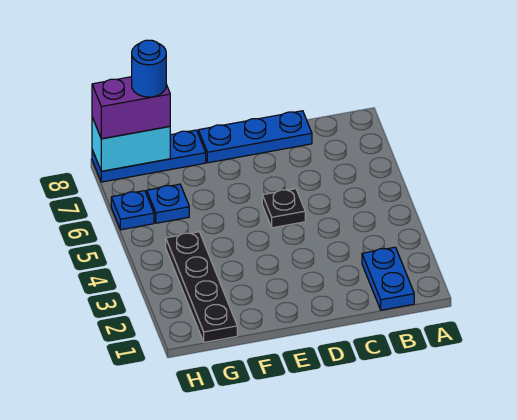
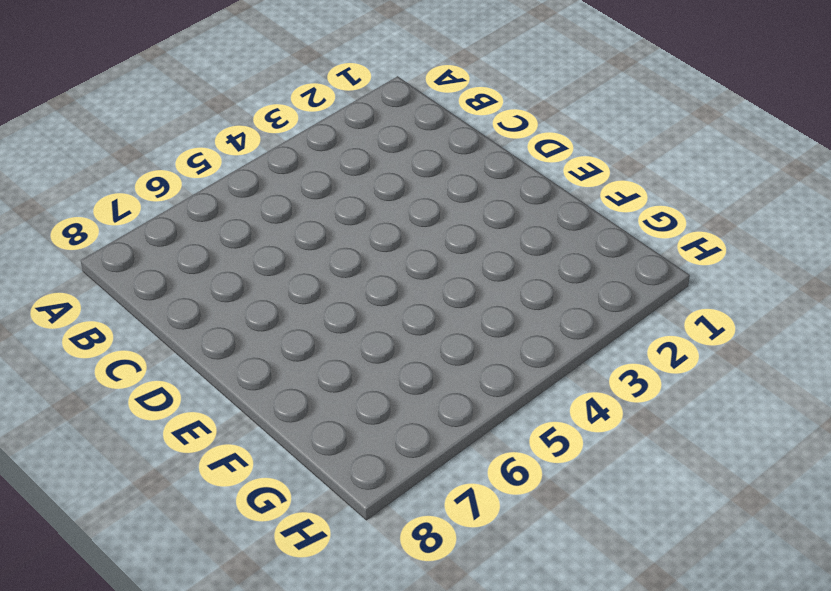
none -> blue plate B1:B2 level 1
none -> blue plate C8:E8 level 1

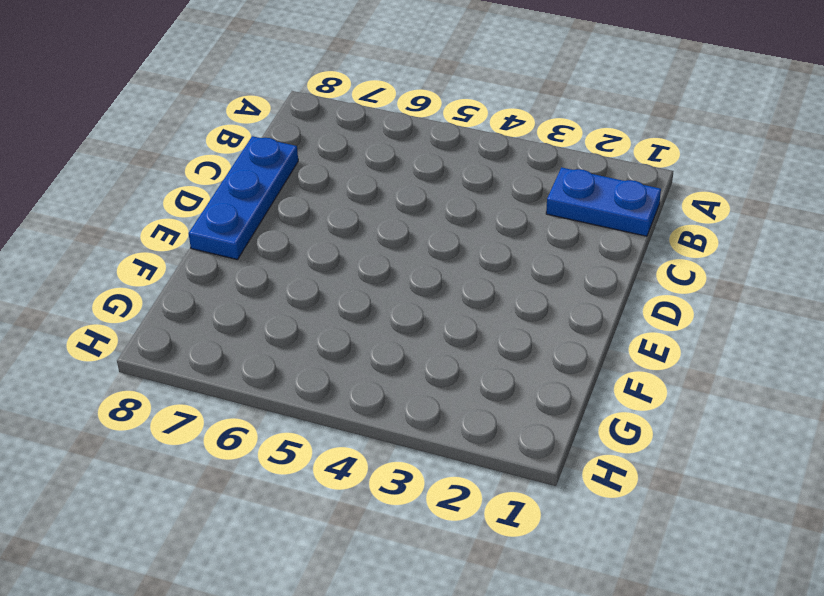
none -> black plate D5 level 1
none -> blue plate F8:H8 level 1

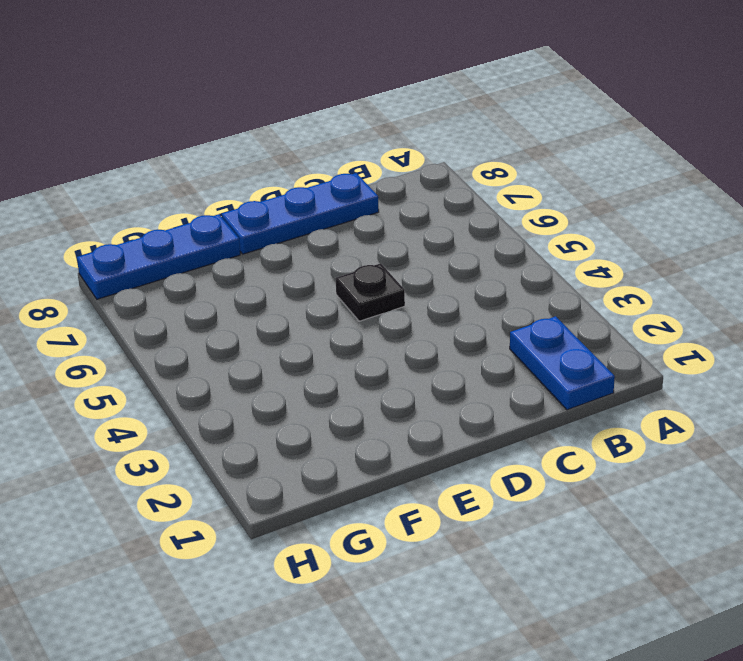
none -> black plate G1:G4 level 1
none -> blue plate G6 level 1

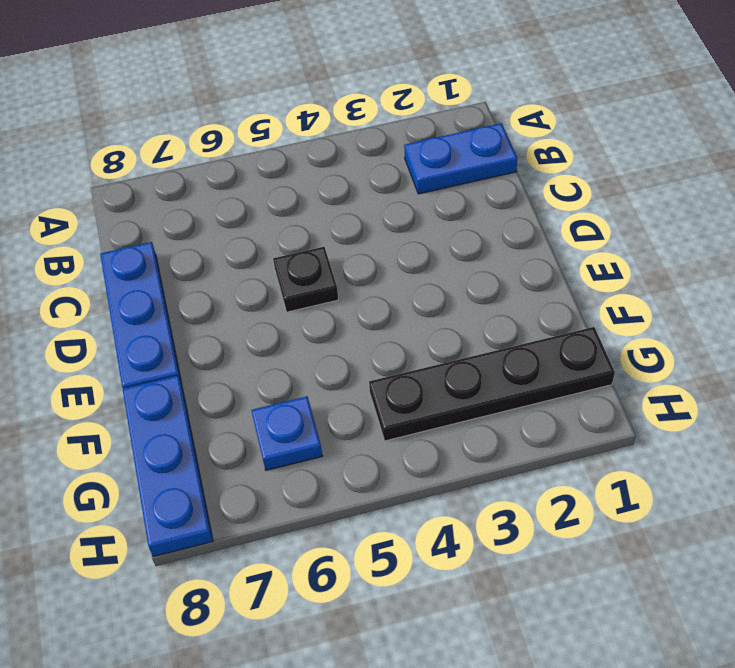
none -> blue plate H6 level 1
none -> cyan brick G8:H8 level 2

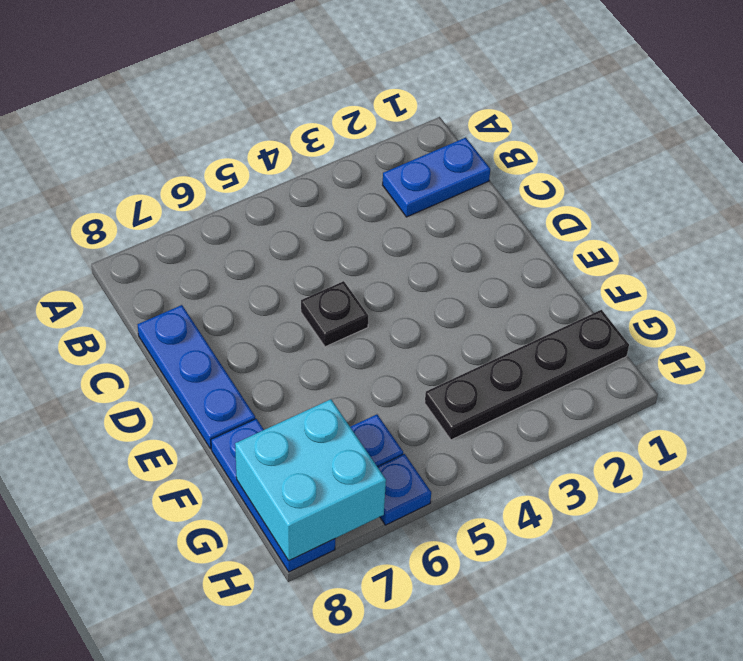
cyan brick G7:H8 level 2 -> cyan brick G8:H8 level 2
none -> purple brick G8:H8 level 3
none -> blue round brick G8 level 4

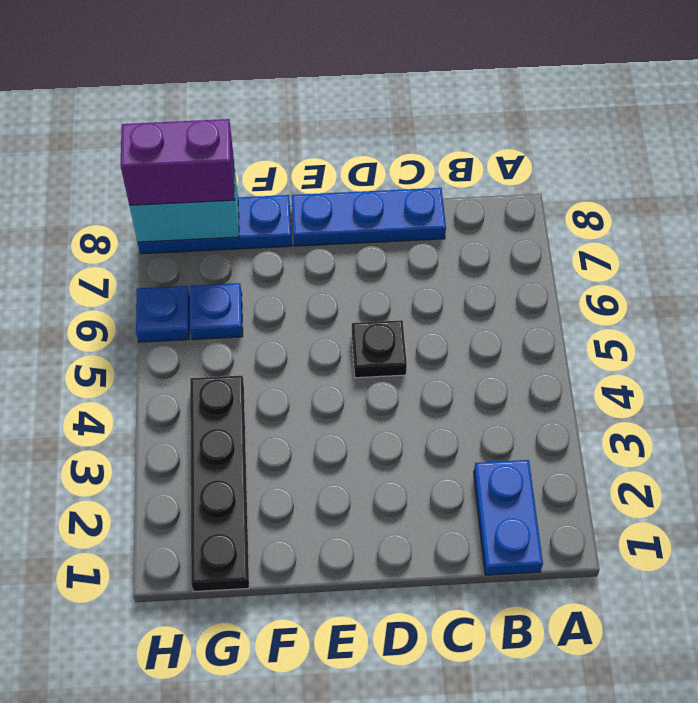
none -> blue round brick G8 level 4

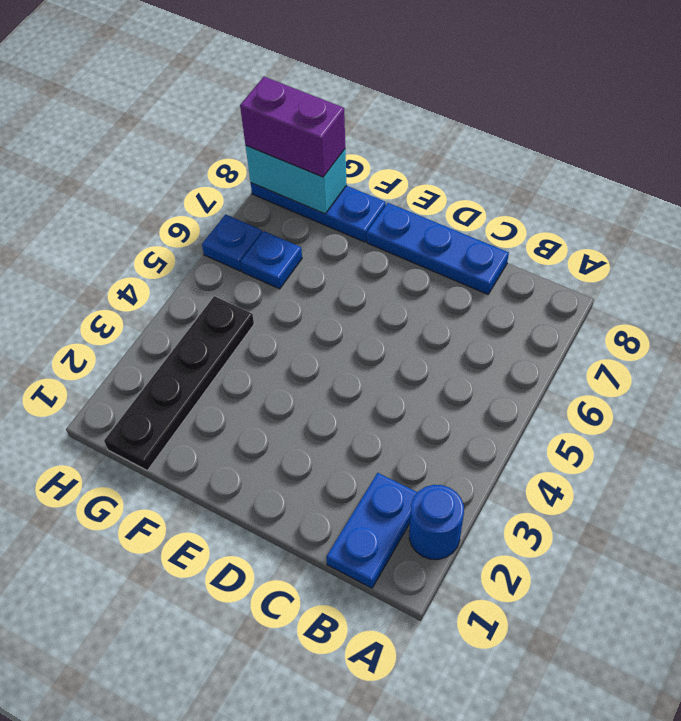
blue round brick A2 level 1 -> blue round brick G8 level 4
none -> black plate D5 level 1

